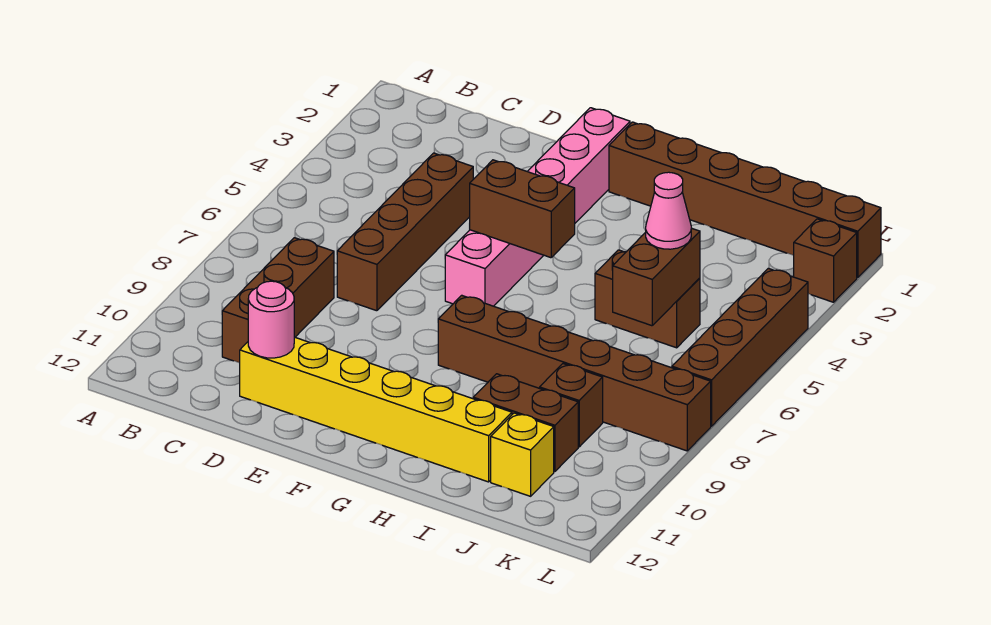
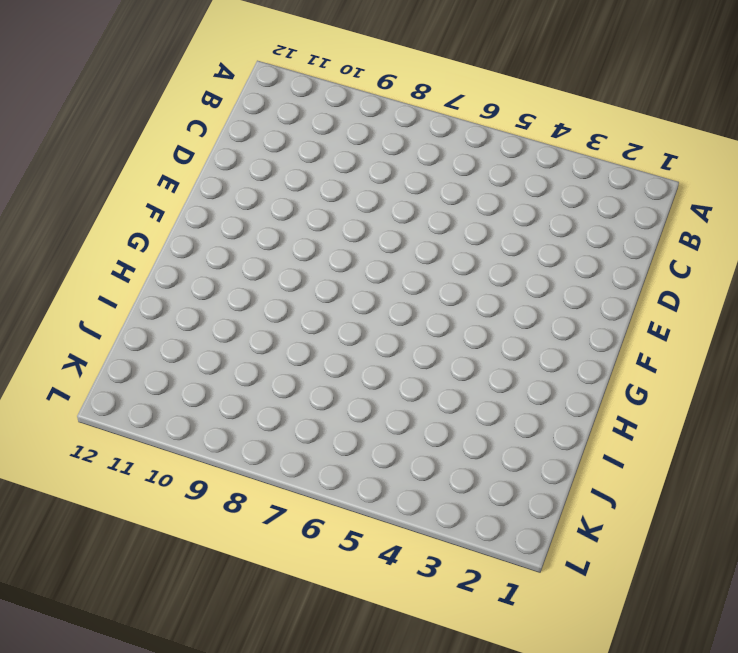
none -> brown brick C8:C10 level 1
none -> brown brick D4:D7 level 1
none -> yellow brick D11:I11 level 1

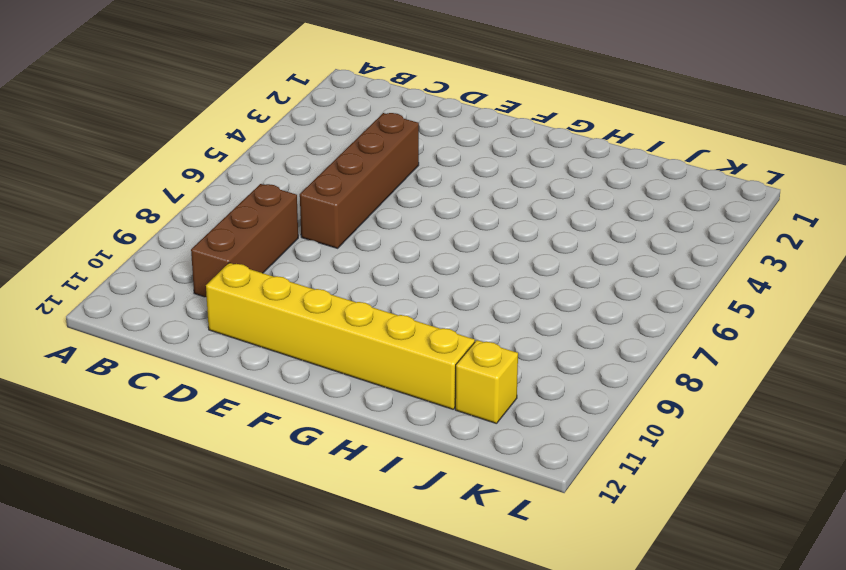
none -> pink brick F1:F6 level 1
none -> brown brick G1:L1 level 1
none -> brown brick G8:L8 level 1

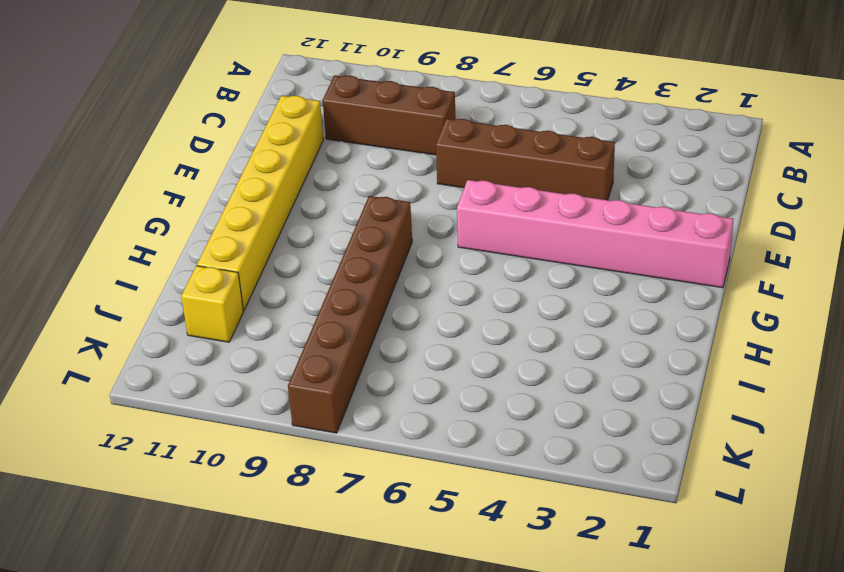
none -> brown brick G1:L1 level 1
none -> brown brick I5:J5 level 1
none -> brown brick I10:J10 level 1

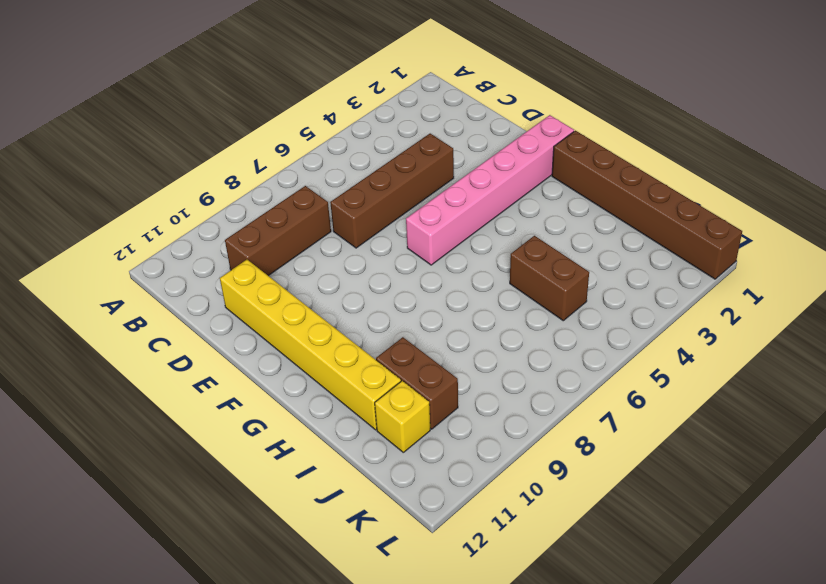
none -> brown brick G8:L8 level 1
none -> brown brick J9 level 1
none -> brown brick L2 level 1

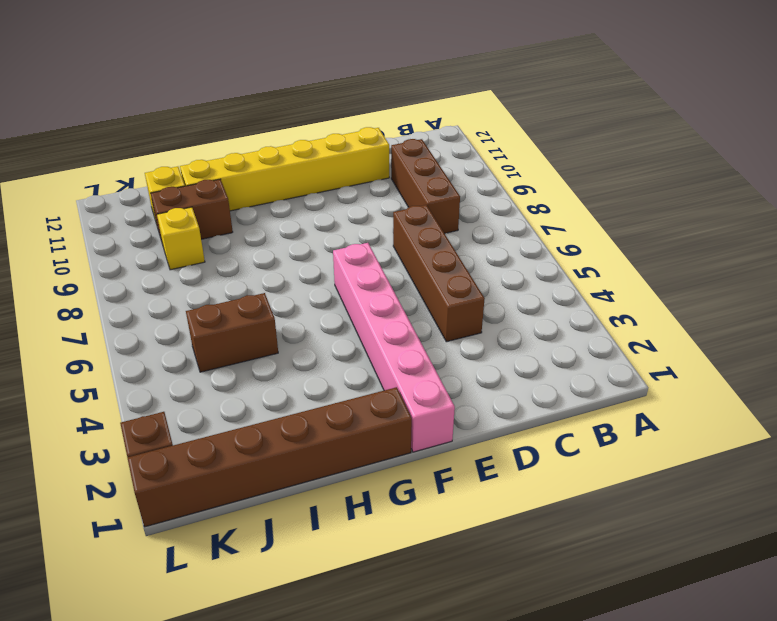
yellow brick J9 level 1 -> brown brick J9 level 1
none -> brown brick G8:L8 level 1
none -> brown brick L4:L7 level 1
none -> pink round brick D11 level 2

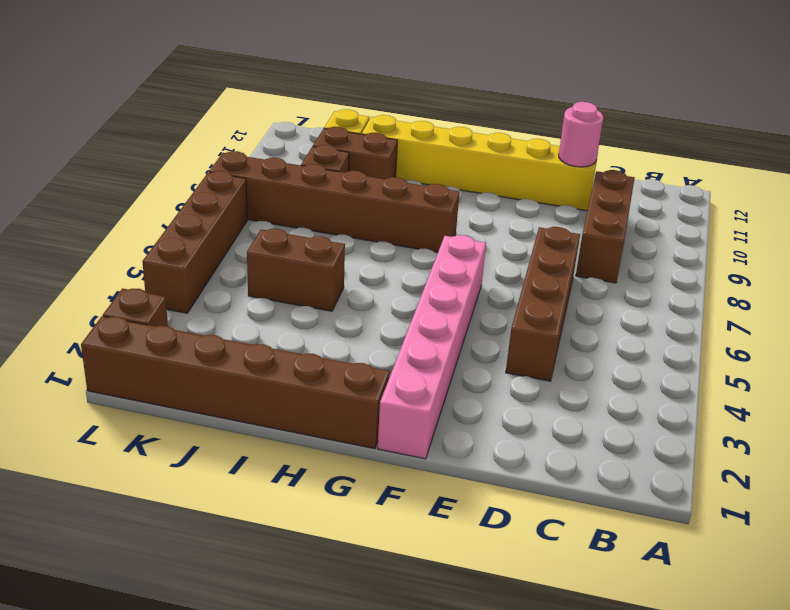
none -> brown brick F5:G5 level 2
none -> brown brick J5:J6 level 2
none -> pink cone J5 level 3

